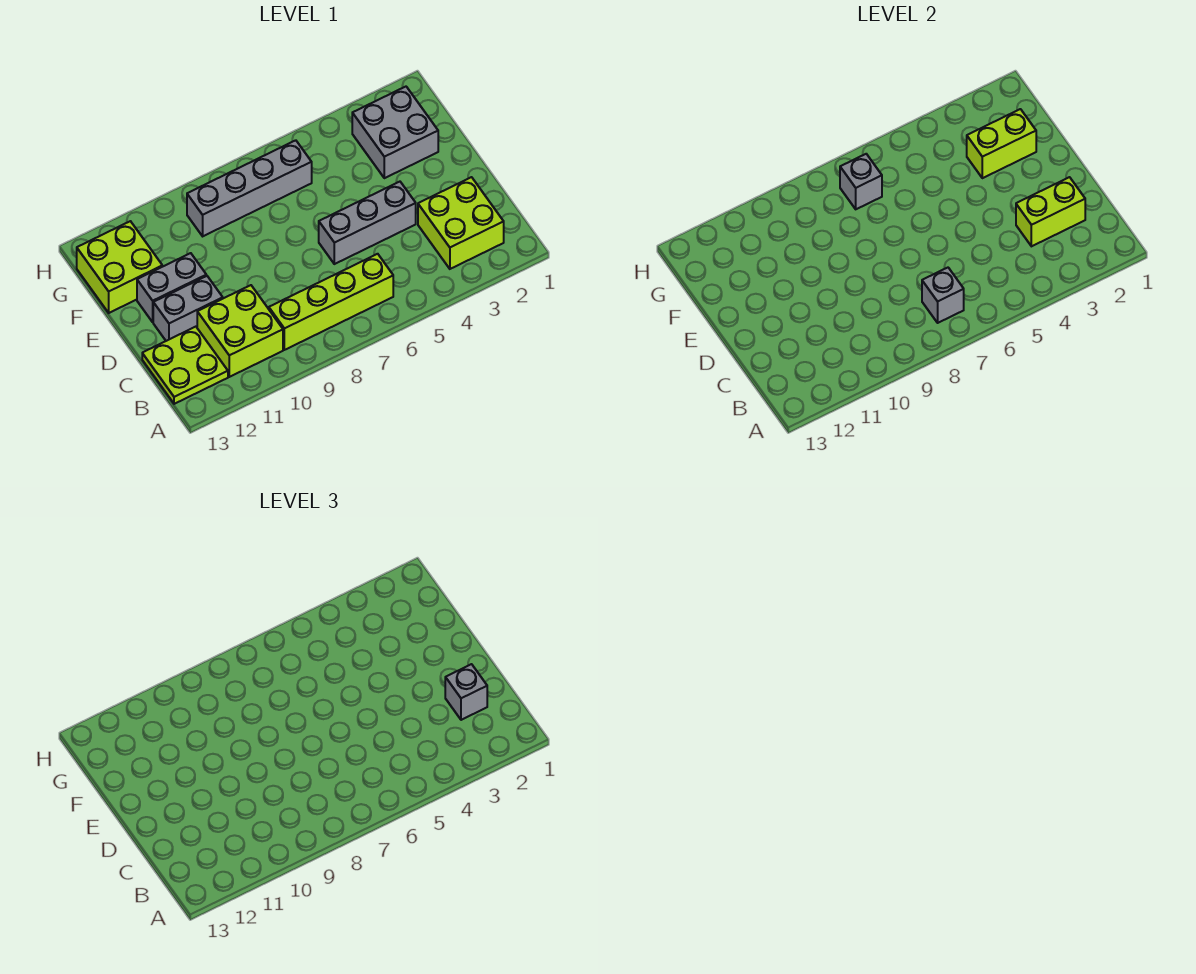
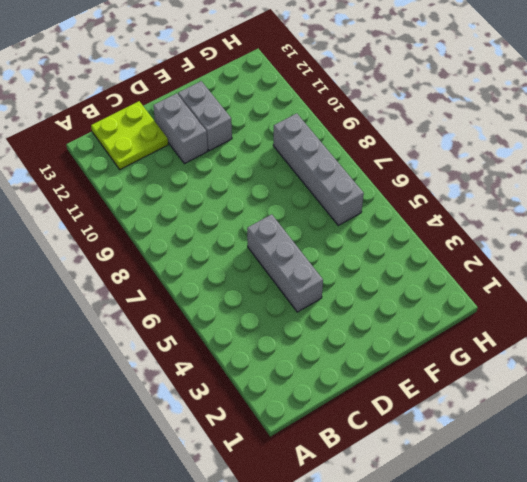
none -> lime brick B2:C3 level 1
none -> lime brick B6:B9 level 1
none -> lime brick B10:C11 level 1

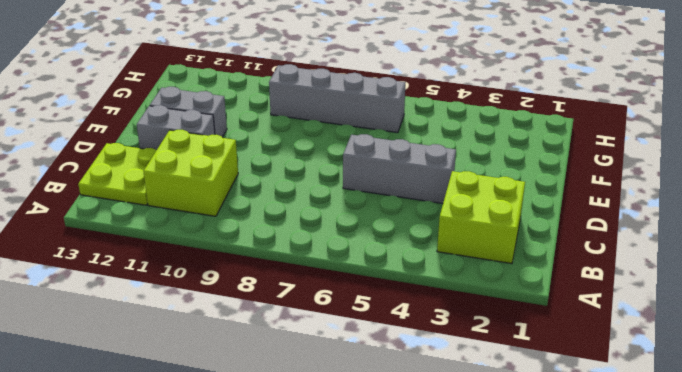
none -> lime brick B6:B9 level 1
none -> grey brick F2:G3 level 1
none -> lime brick F12:G13 level 1

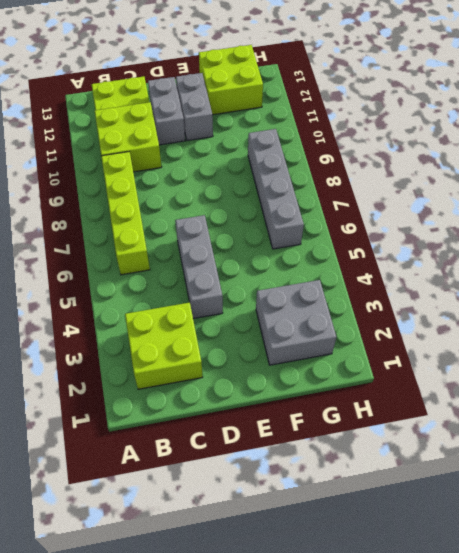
none -> grey brick B7 level 2
none -> lime brick C2:C3 level 2
none -> lime brick F2:F3 level 2

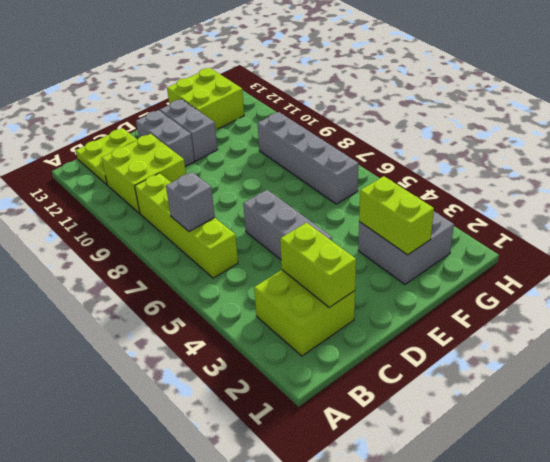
none -> grey brick G7 level 2
none -> grey brick C2 level 3

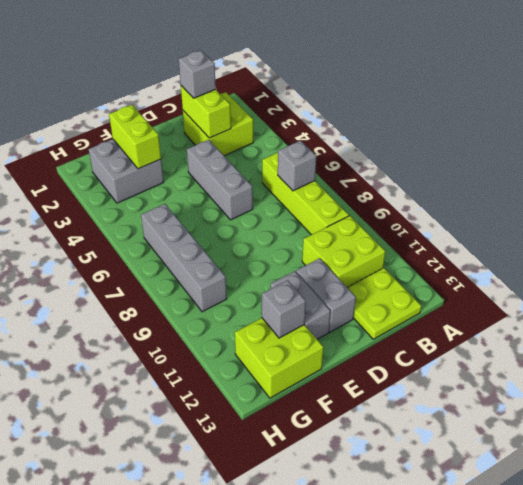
grey brick F12 level 2 -> grey brick G7 level 2

